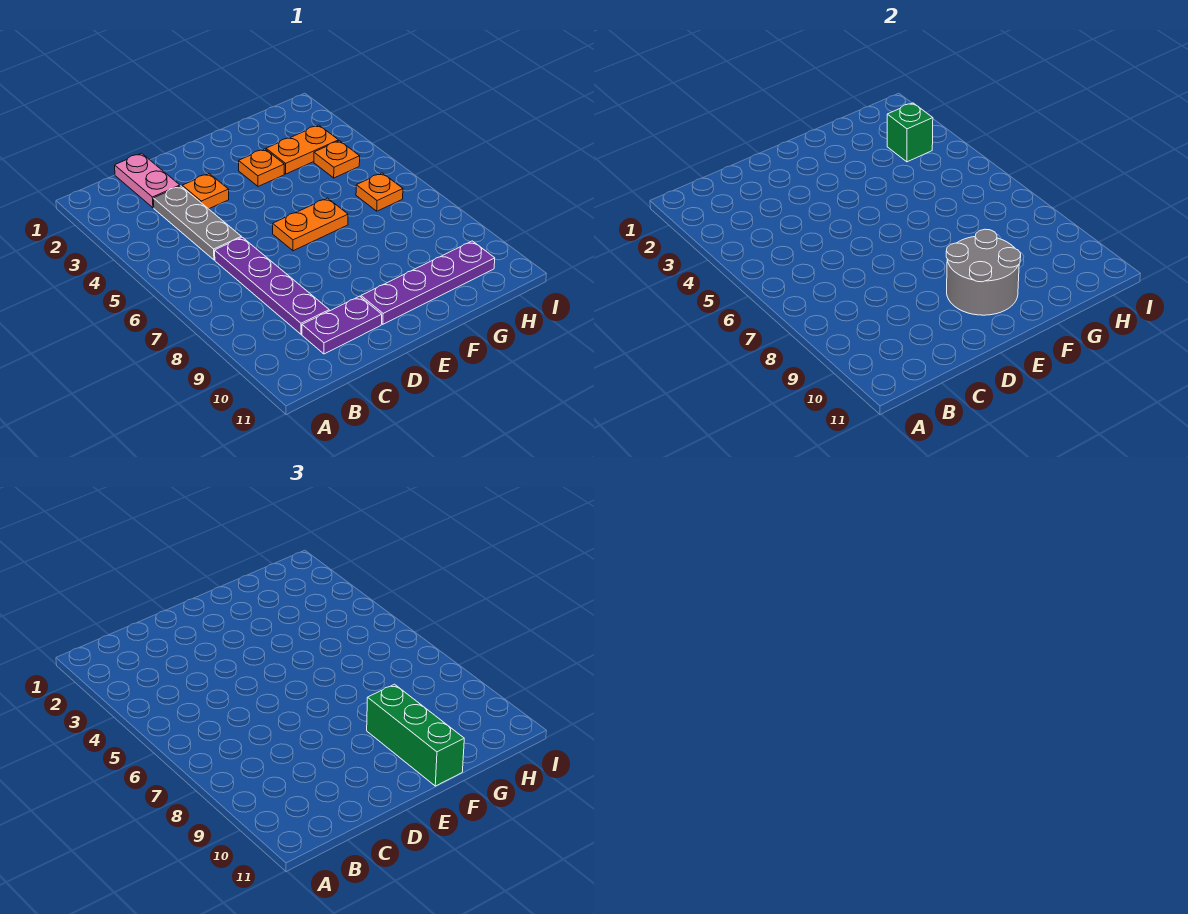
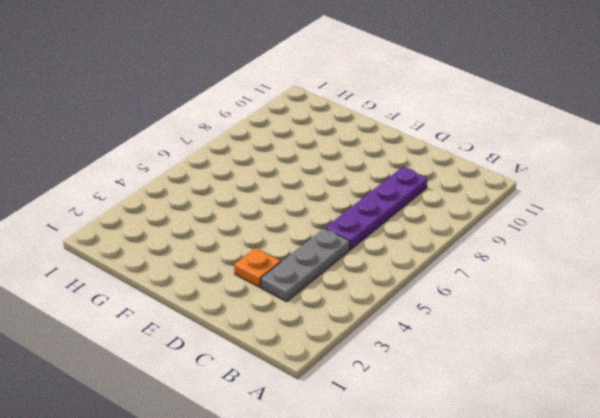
none -> pink plate C1:C2 level 1
none -> purple plate C10:D10 level 1
none -> orange plate E6:F6 level 1

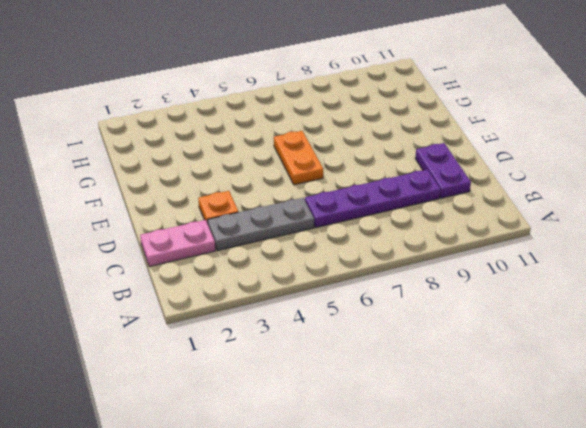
none -> purple plate E10:H10 level 1
none -> orange plate F3 level 1
none -> orange plate G3:H3 level 1

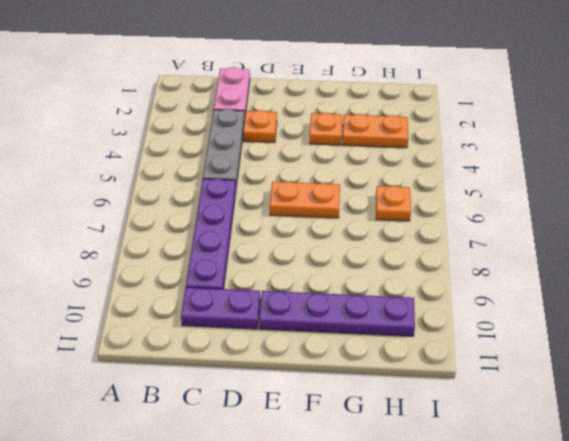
none -> orange plate H4 level 1
none -> grey round brick E9:F10 level 2
none -> green brick H3 level 2

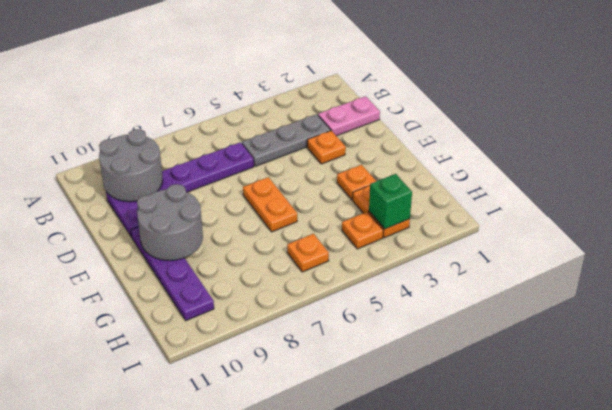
grey round brick B9:C10 level 2 -> none
none -> green brick F9:F11 level 3

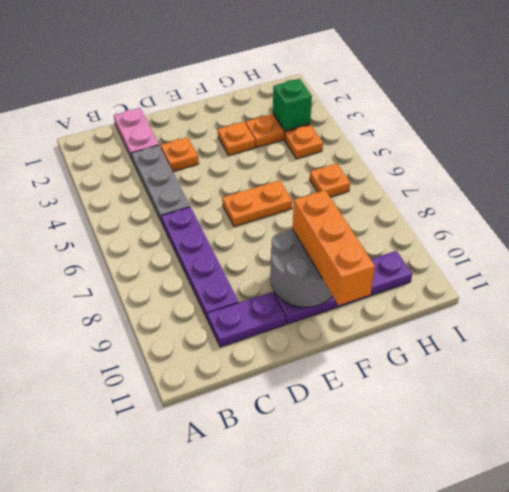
orange brick F9:F11 level 3 -> green brick F9:F11 level 3

